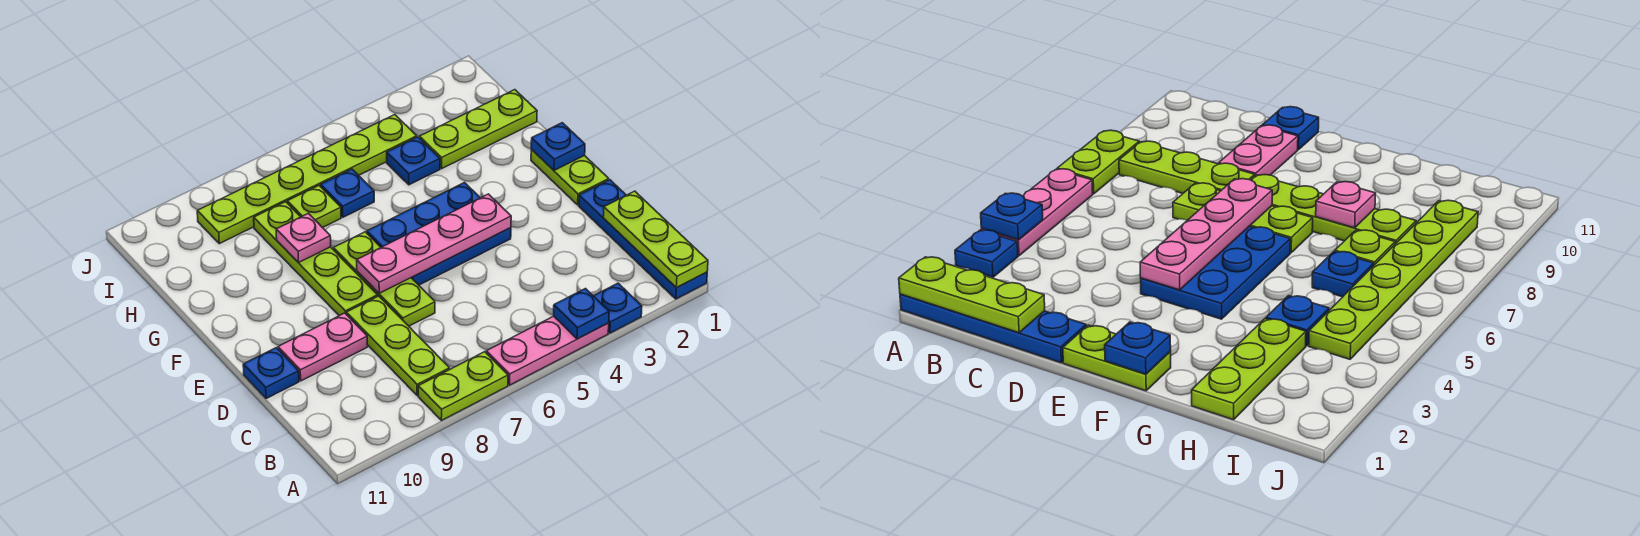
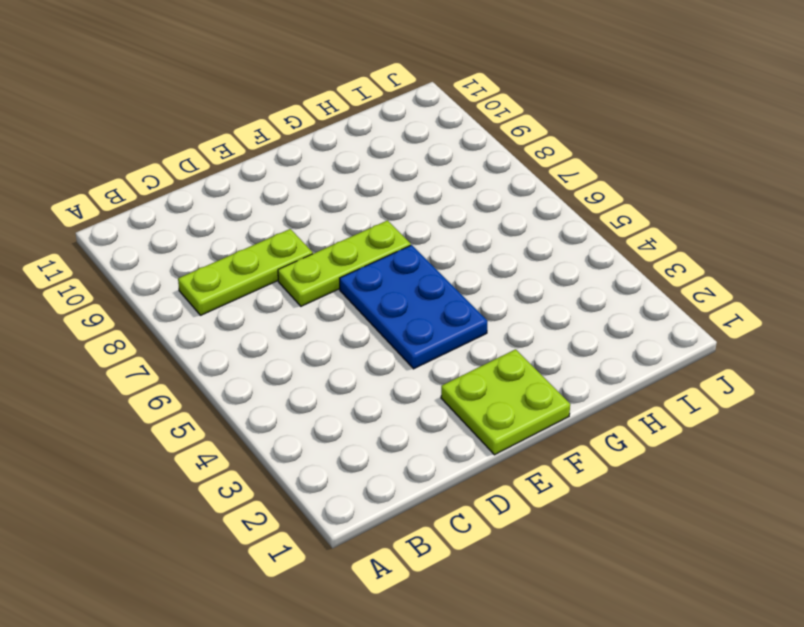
lime plate E1:F2 level 1 -> lime plate E1:F1 level 1
none -> blue plate A1:D1 level 1
none -> blue plate A3 level 1
none -> pink plate A4:A6 level 1

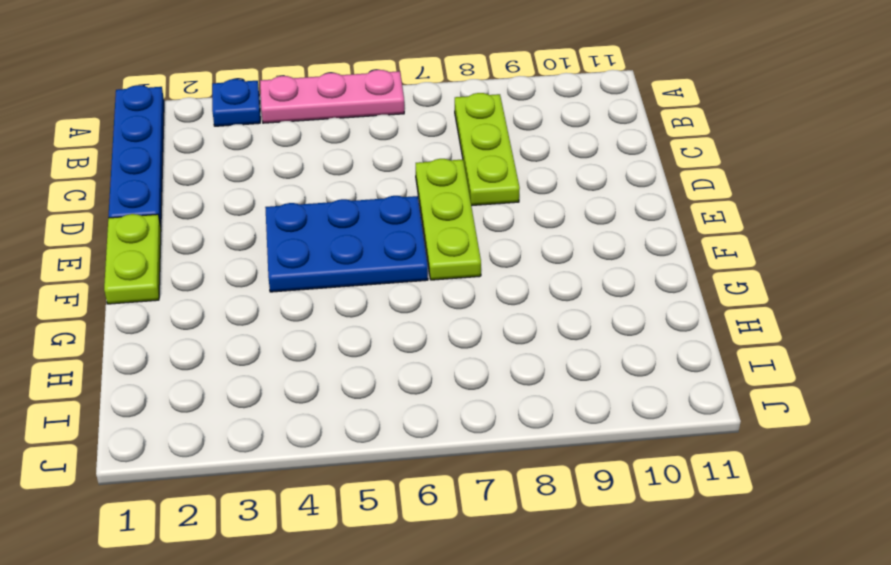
none -> lime plate A7:A8 level 1
none -> pink plate D9:D10 level 1
none -> blue plate D11 level 1

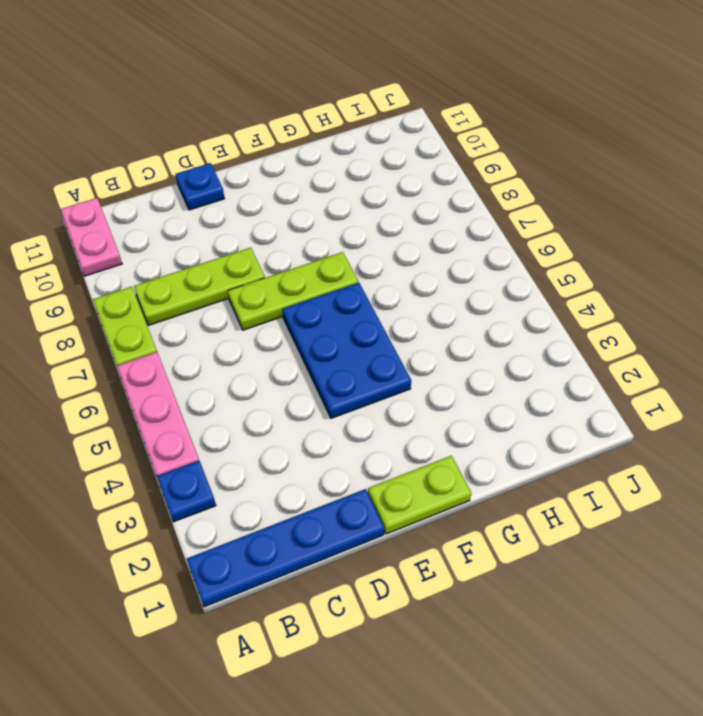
pink plate A10:A11 level 1 -> pink plate D9:D10 level 1
none -> lime plate E8:H8 level 1
none -> lime plate H1:H3 level 1
none -> blue plate H4 level 1

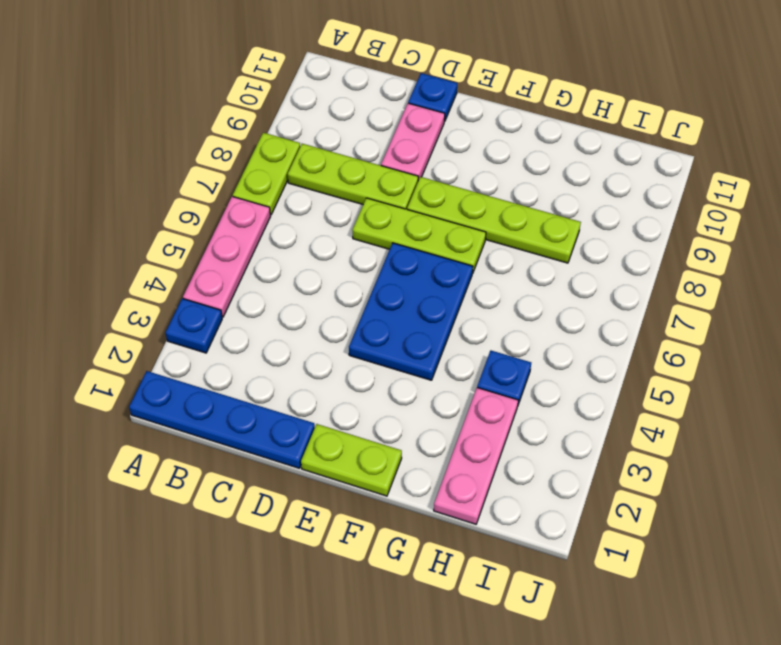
pink plate H1:H3 level 1 -> lime plate H1:H3 level 1
none -> blue plate H6 level 1
none -> lime plate H7 level 1
none -> lime plate I4:I9 level 1

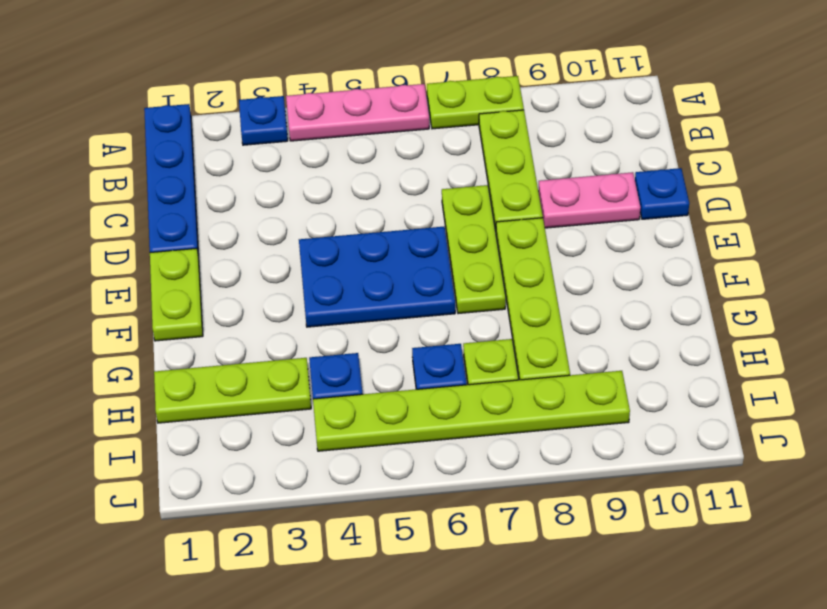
none -> lime plate A1:C1 level 2
none -> blue plate A4 level 2
none -> pink plate E4:E7 level 2

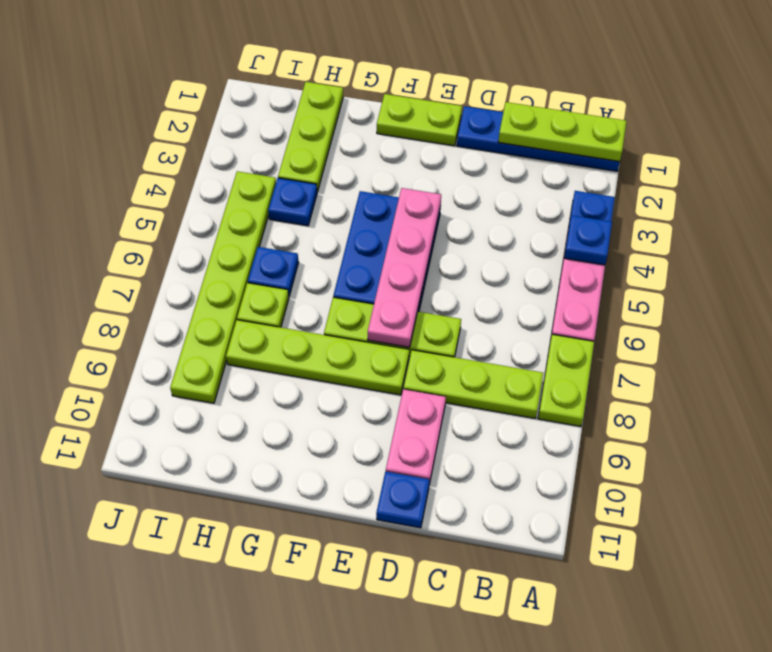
none -> blue plate F1 level 2
none -> pink plate G8 level 2

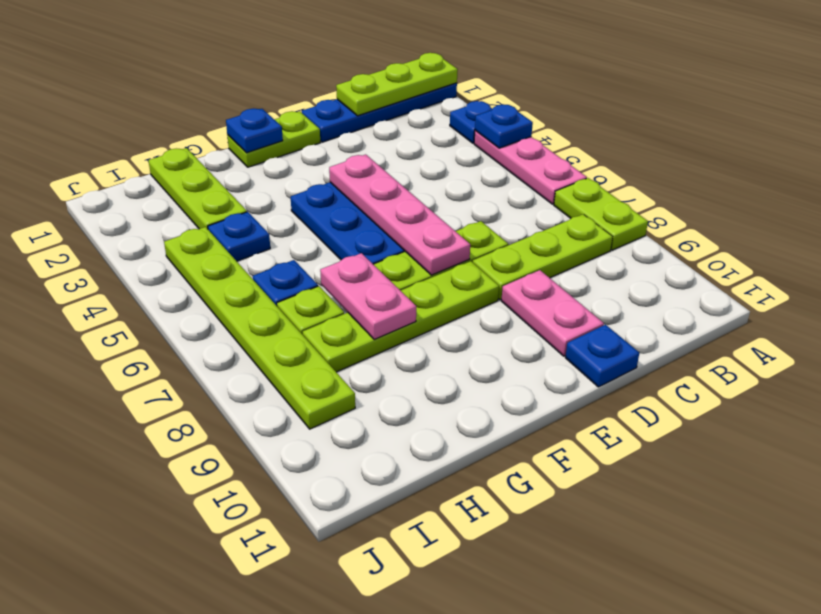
pink plate G7:G8 level 2 -> pink plate G8 level 2

